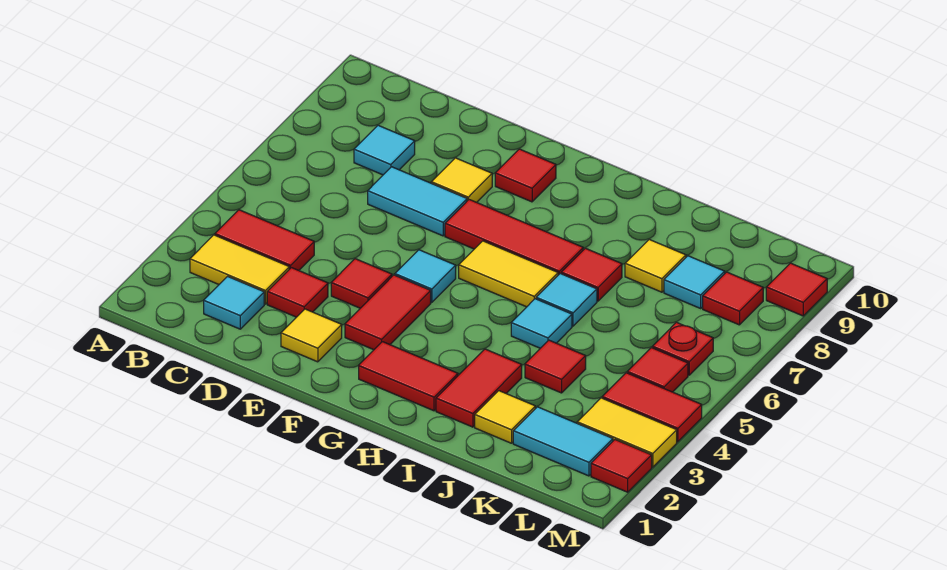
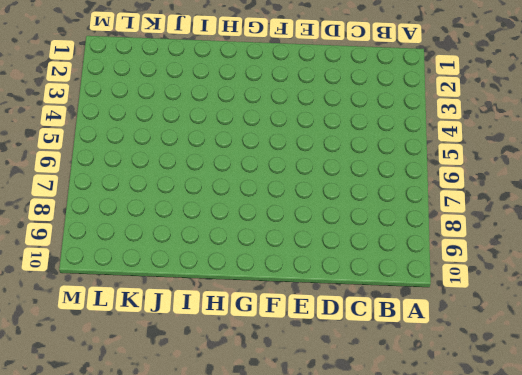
none -> yellow tile B3:C3 level 1
none -> red tile B4:C4 level 1
none -> cyan tile C2 level 1
none -> cyan tile C8 level 1

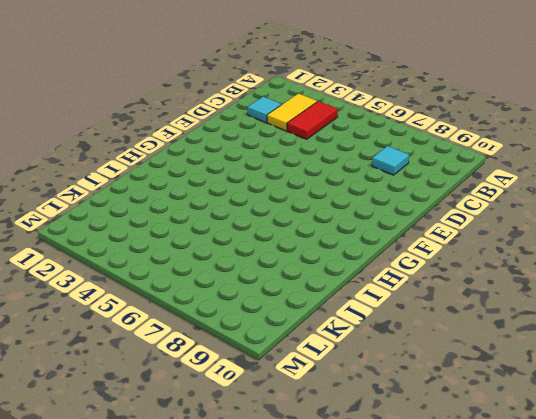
none -> red tile D3 level 1
none -> cyan tile D7:E7 level 1
none -> yellow tile E2 level 1
none -> red tile E4 level 1

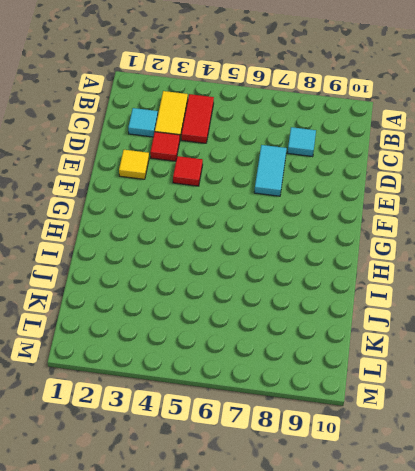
none -> yellow tile E8 level 1
none -> red tile F3:F4 level 1
none -> cyan tile F5 level 1
none -> red tile F7:H7 level 1

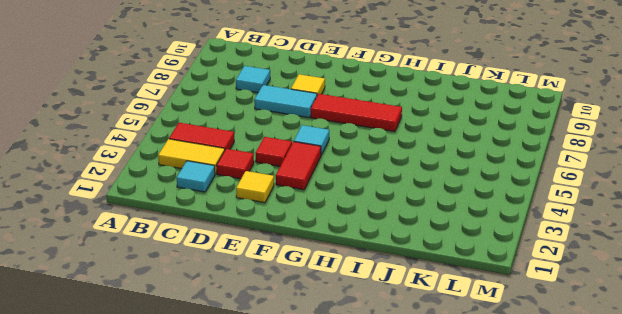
none -> red tile F9 level 1
none -> red tile G2:H2 level 1
none -> yellow tile G6:H6 level 1
none -> red tile I2:I3 level 1

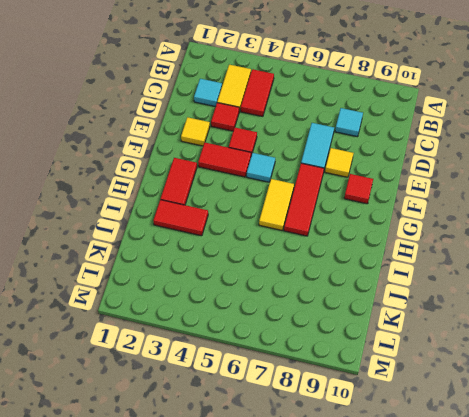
none -> cyan tile I5 level 1
none -> cyan tile I6 level 1
none -> red tile I7 level 1
none -> yellow tile J2 level 1

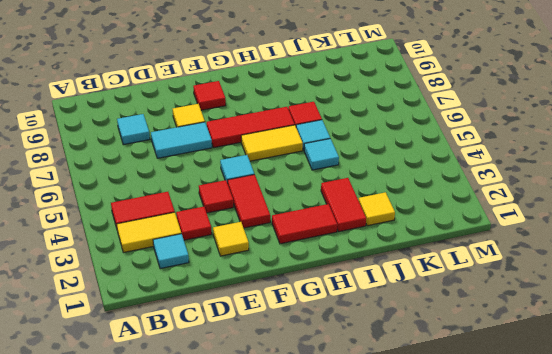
none -> red tile J4 level 1
none -> yellow tile J8 level 1
none -> cyan tile K2:L2 level 1
none -> cyan tile K8 level 1

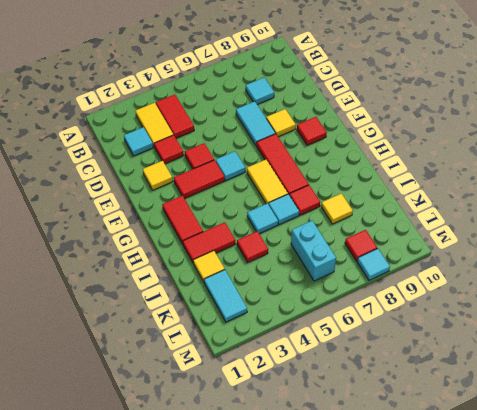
cyan brick K6:L6 level 1 -> red plate L6 level 1
cyan tile M8 level 1 -> cyan tile K8 level 1
none -> yellow tile L3:M3 level 1
none -> red tile L4:M4 level 1
none -> red tile L5 level 1
none -> red tile M2 level 1

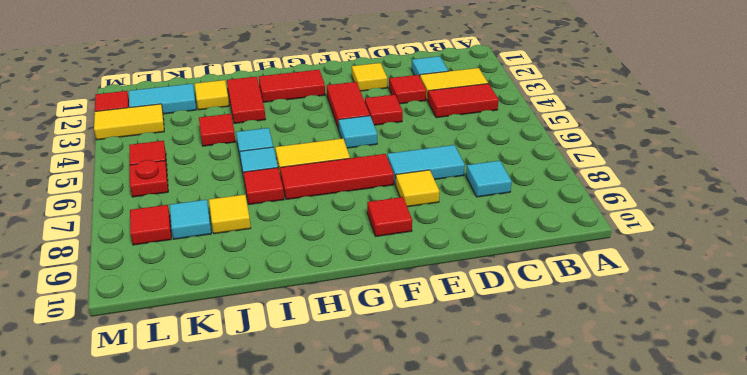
none -> red tile L4:M4 level 1
none -> red tile M9 level 1

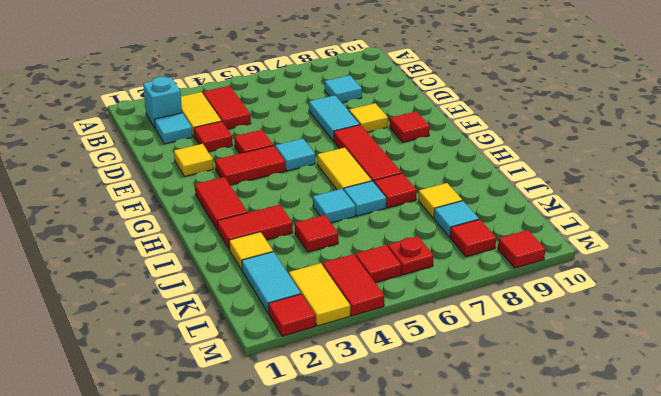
cyan brick B2 level 1 -> none

